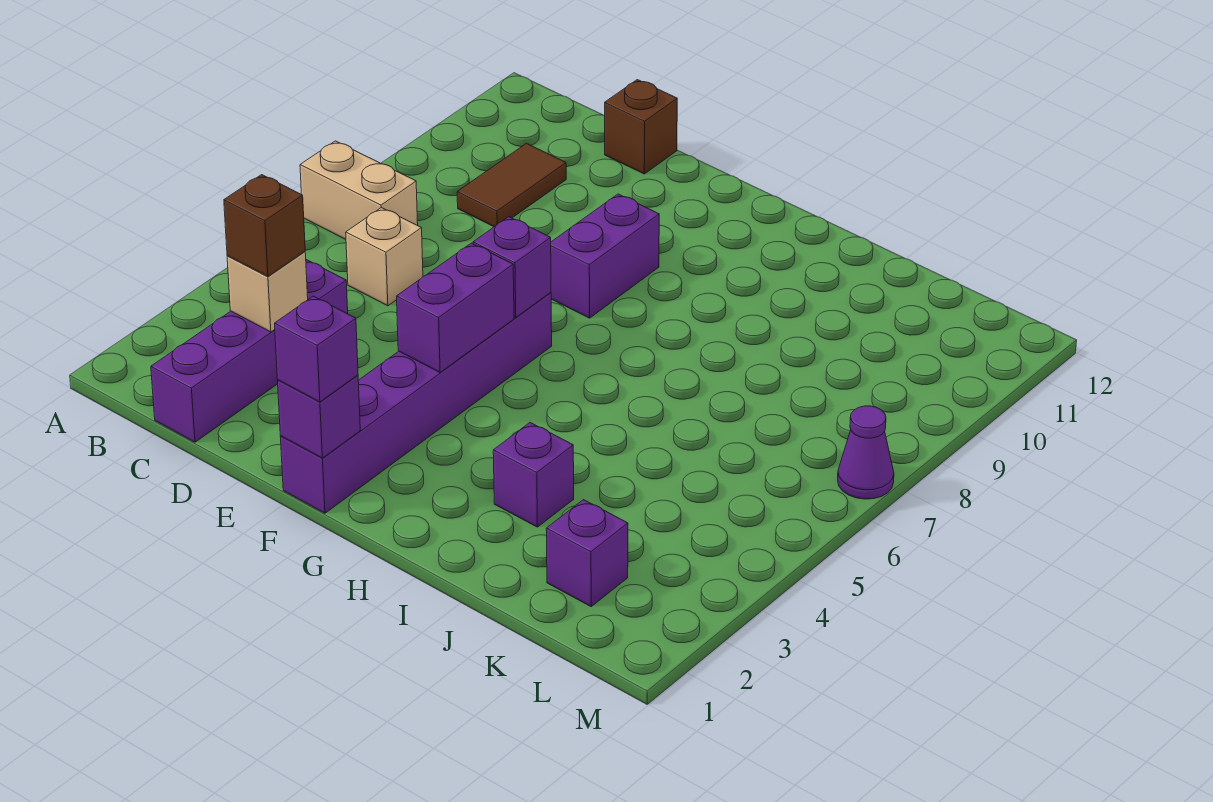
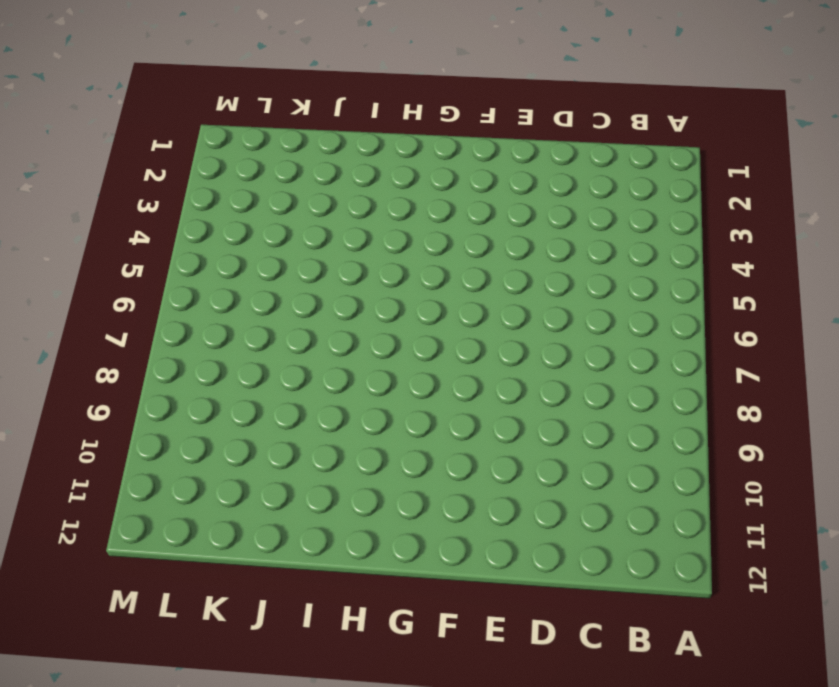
none -> tan brick A7:B7 level 1
none -> purple brick C1:C4 level 1
none -> tan brick C6 level 1

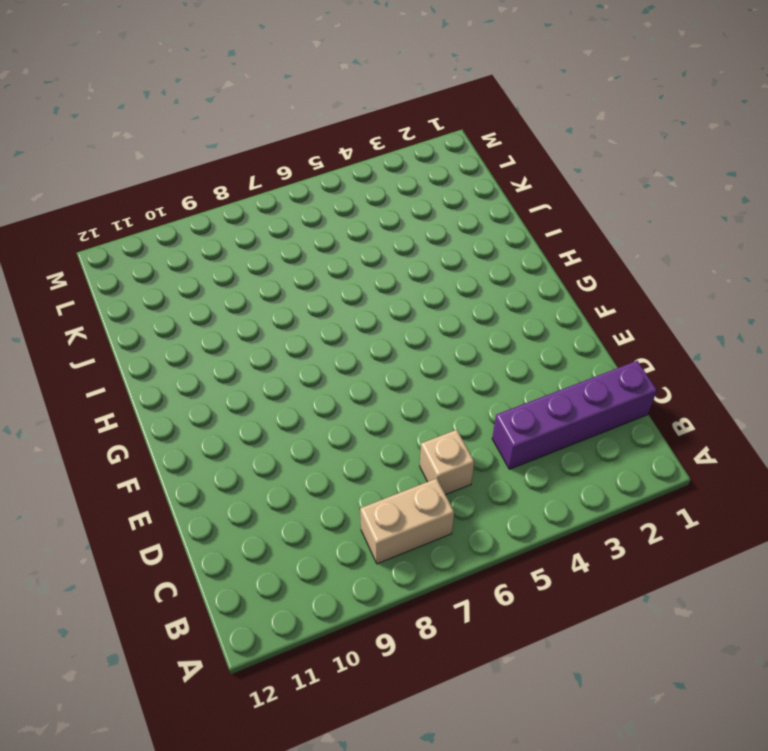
tan brick B7:B8 level 1 -> tan brick A7:B7 level 1
none -> brown tile C9:C10 level 1
none -> brown brick D12 level 1
none -> purple brick F1:F6 level 1

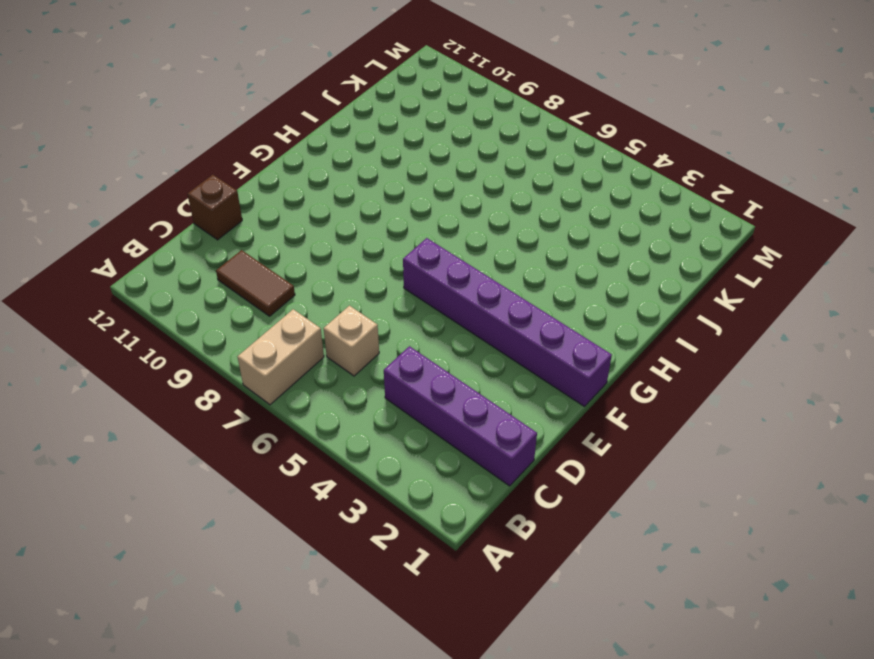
none -> purple brick F8:F9 level 1
none -> purple brick I3 level 1
none -> purple brick K2 level 1

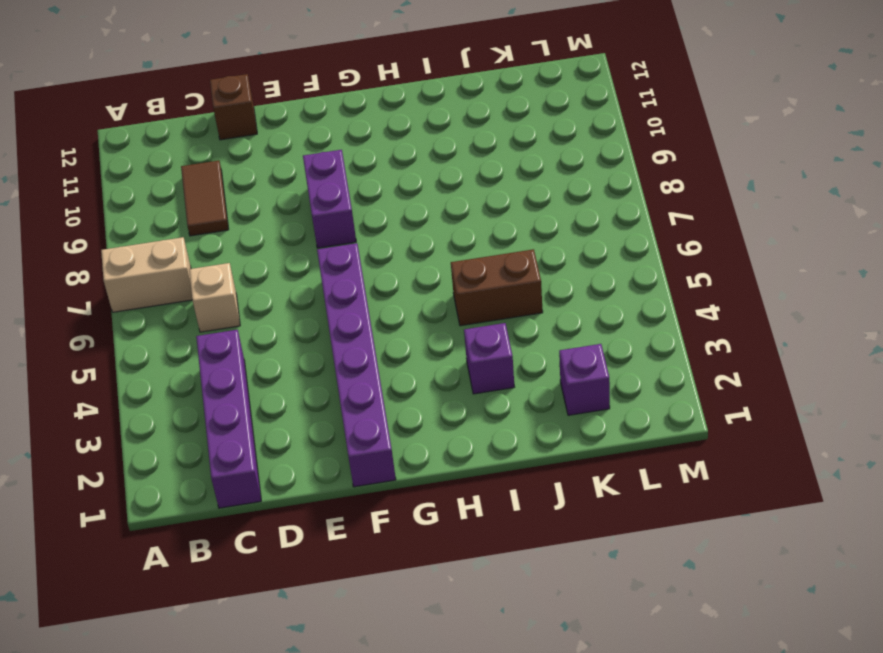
brown brick I5:J5 level 1 -> none
none -> purple cone M7 level 1
none -> tan brick C3 level 2
none -> purple brick F1 level 2

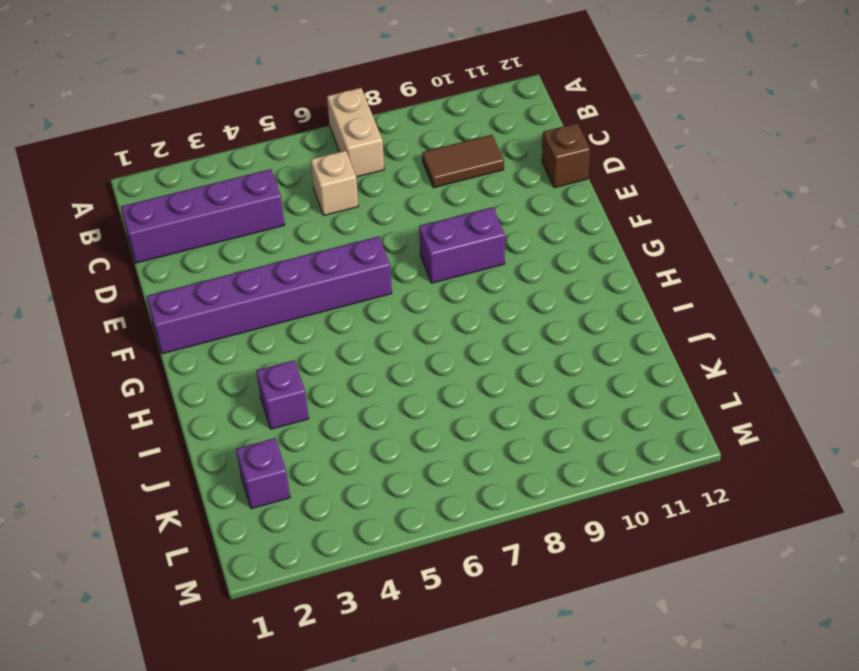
none -> purple cone M7 level 1
none -> tan brick C3 level 2
none -> purple brick F1 level 2

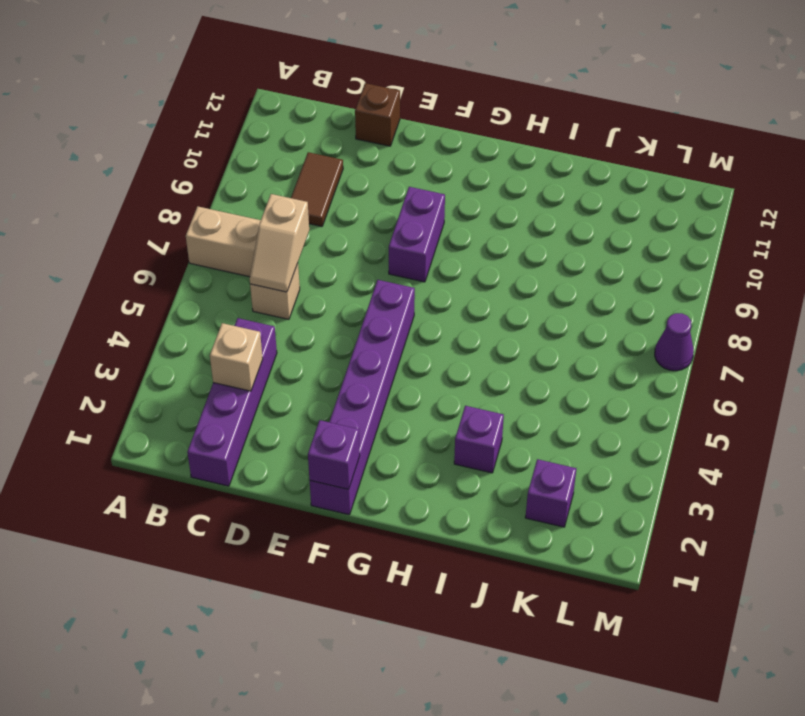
tan slope C6:C7 level 2 top 7 -> none
none -> purple brick F4:F5 level 2
none -> purple brick F6 level 2
none -> brown brick C3 level 3

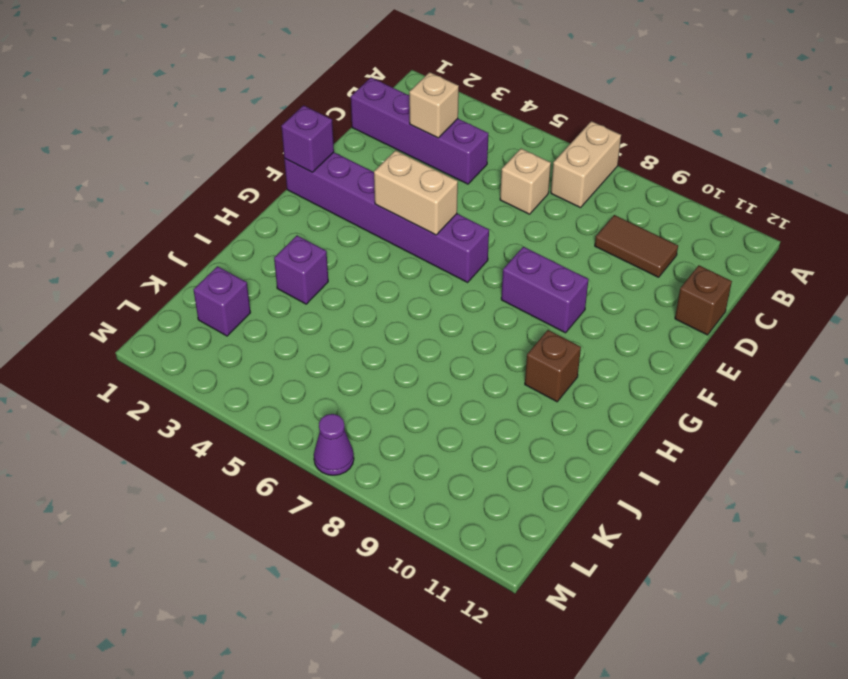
tan brick F4:F5 level 2 -> purple brick F4:F5 level 2
brown brick H10 level 1 -> brown brick C3 level 3
none -> purple brick F6 level 2
none -> purple brick F1 level 3

